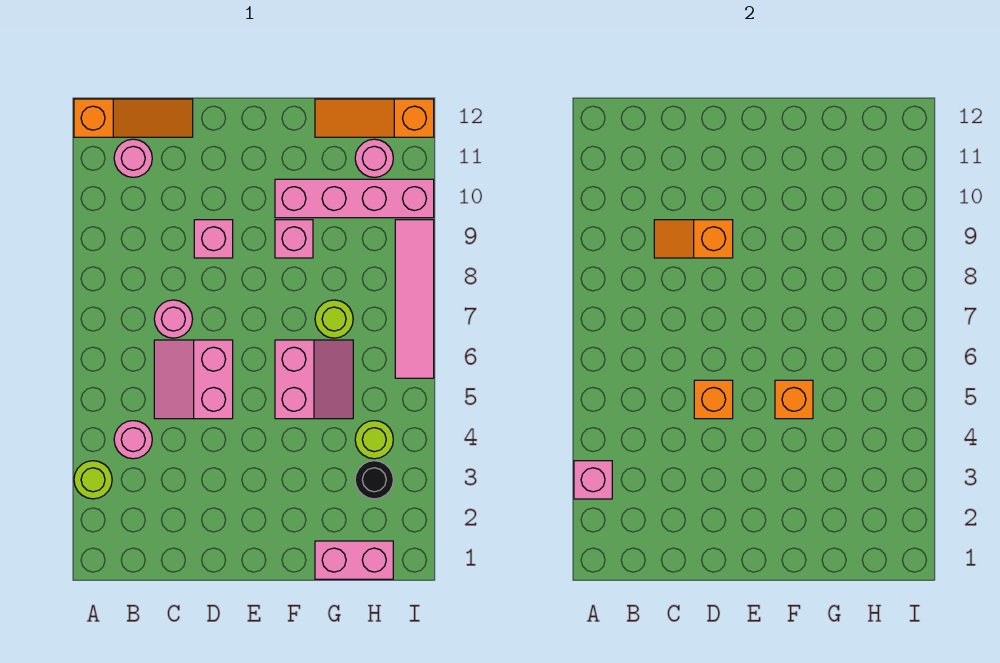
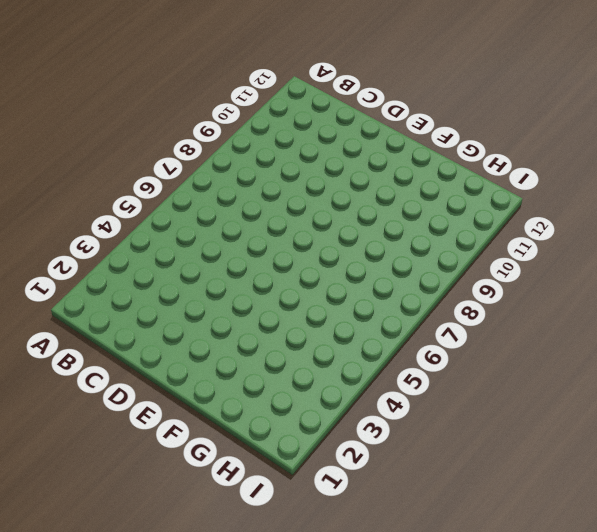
none -> lime round brick A3 level 1
none -> orange slope A12:C12 level 1 top A
none -> pink round brick B4 level 1

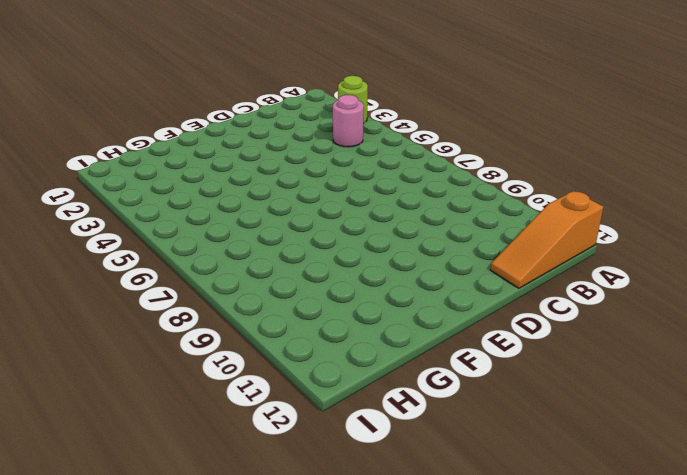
none -> pink round brick B11 level 1
none -> pink slope C5:D6 level 1 top D
none -> pink round brick C7 level 1

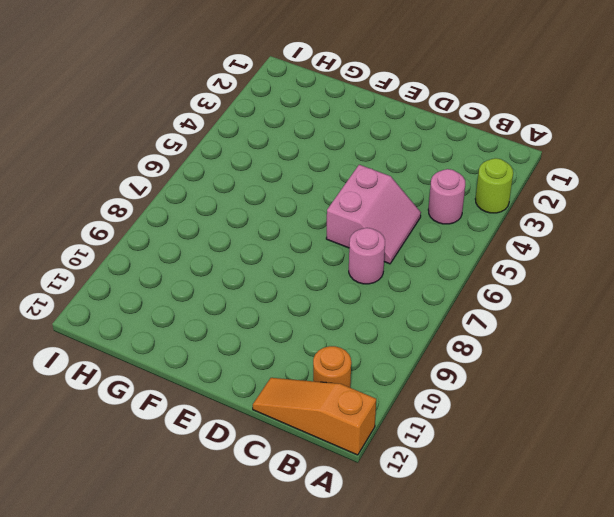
orange round brick B11 level 1 -> pink round brick B11 level 1
none -> pink brick D9 level 1
none -> pink slope F5:G6 level 1 top F
none -> pink brick F9 level 1

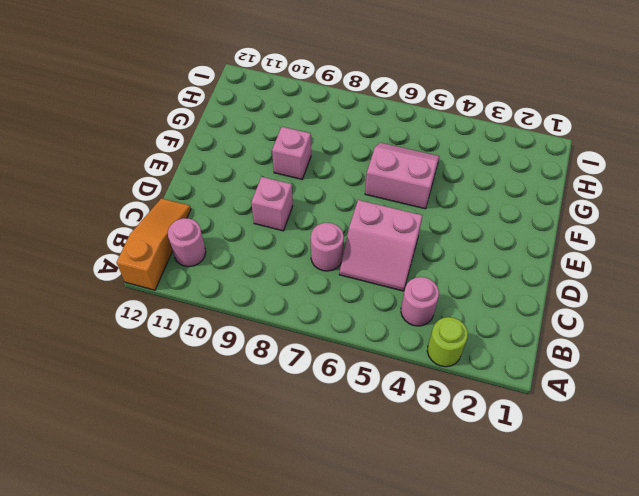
none -> pink brick F10:I10 level 1
none -> pink brick G1:H1 level 1
none -> lime round brick G7 level 1

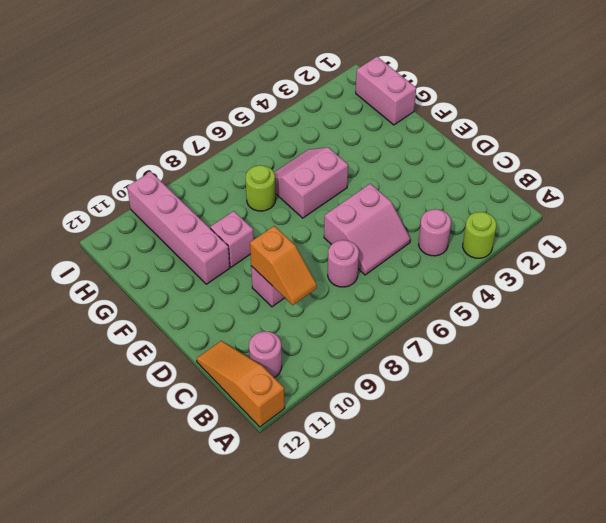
none -> orange slope G12:I12 level 1 top I
none -> black round brick H3 level 1
none -> lime round brick H4 level 1

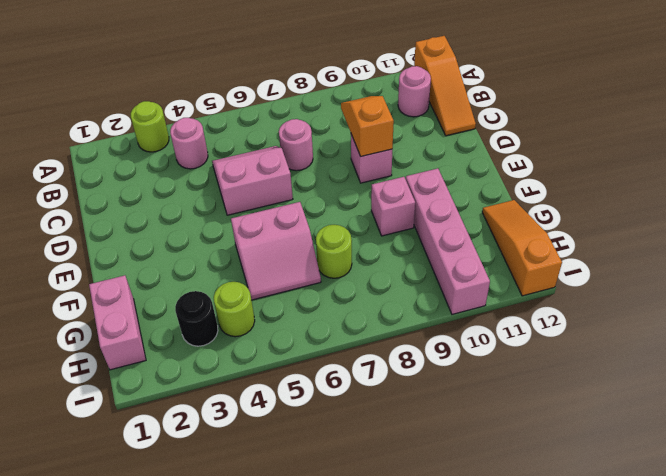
none -> pink round brick H11 level 1
none -> pink tile I6:I9 level 1
none -> pink brick A3 level 2

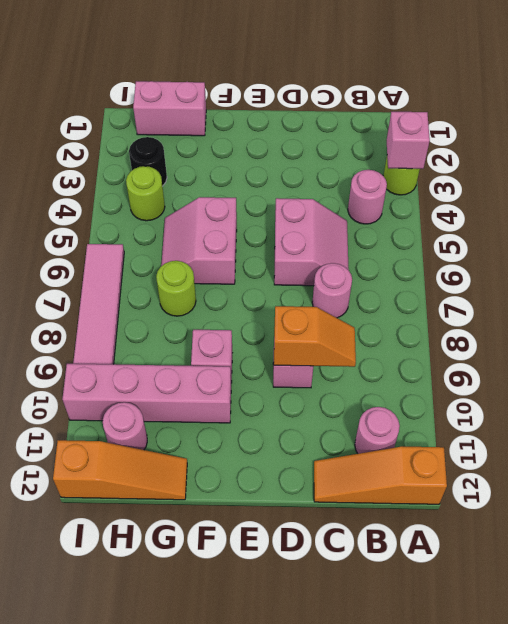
none -> orange brick D5 level 2
none -> orange brick F5 level 2

